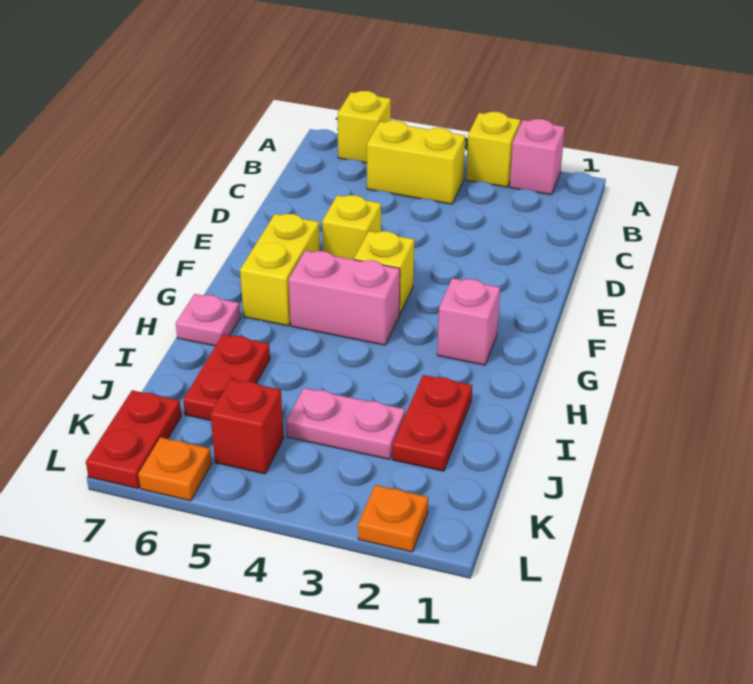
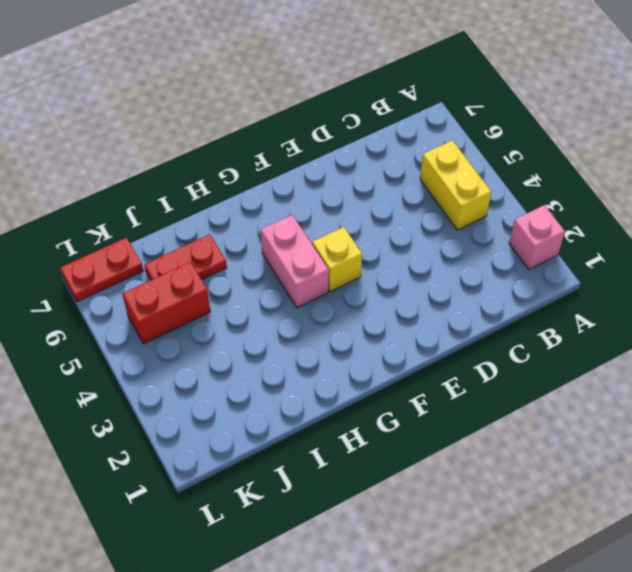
red brick J5:K5 level 1 -> red brick K5 level 1
none -> yellow brick A3 level 1
none -> yellow brick A6 level 1
none -> yellow brick E5 level 1

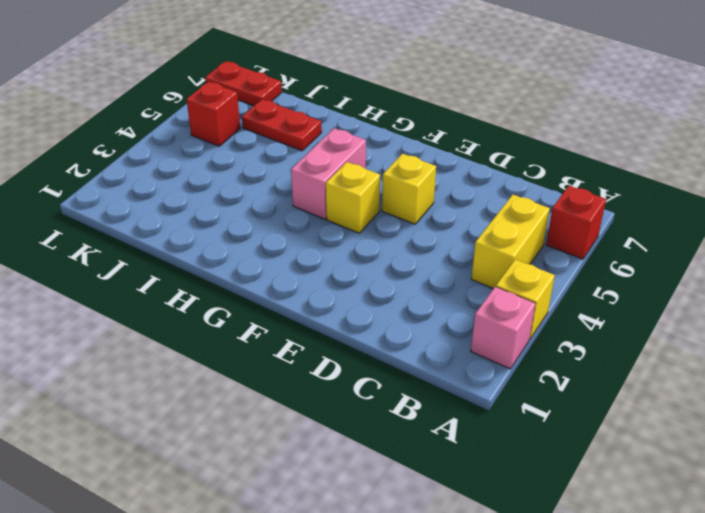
red brick A6 level 1 -> yellow brick A6 level 1
none -> yellow brick F6:G6 level 1
none -> pink brick G2 level 1
none -> pink plate H7 level 1

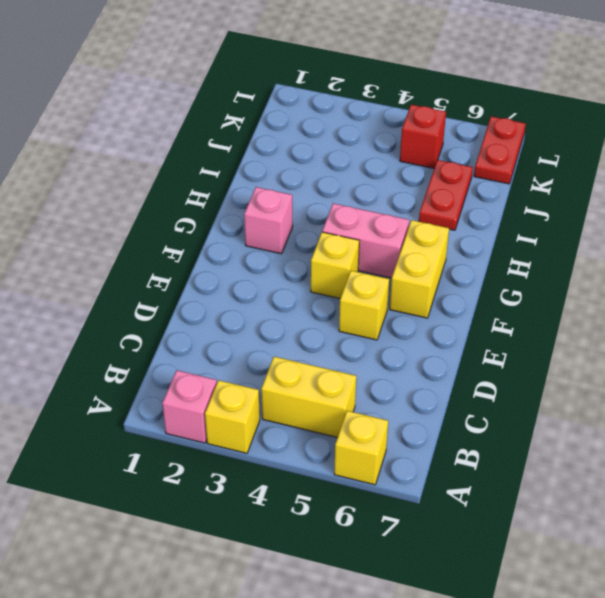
none -> pink plate H7 level 1
none -> red plate I2:J2 level 1
none -> pink plate J3:J4 level 1

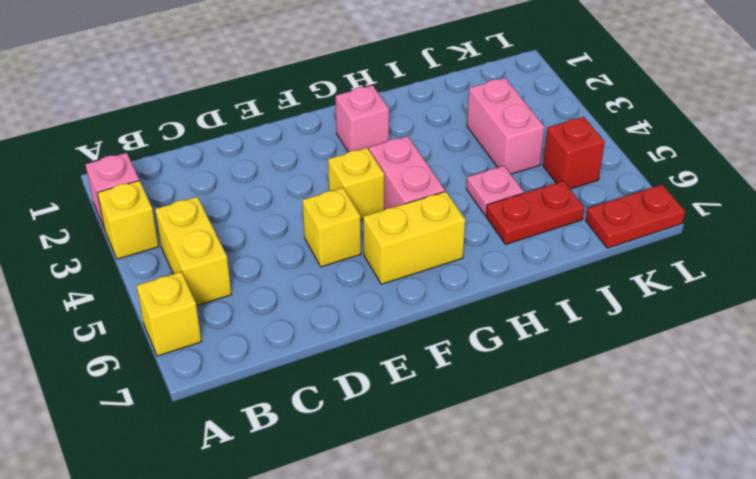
pink plate I5 level 1 -> pink plate H7 level 1
pink brick J3:J4 level 1 -> pink plate J3:J4 level 1
none -> red plate I2:J2 level 1
none -> orange plate L2 level 1
none -> orange plate L6 level 1

